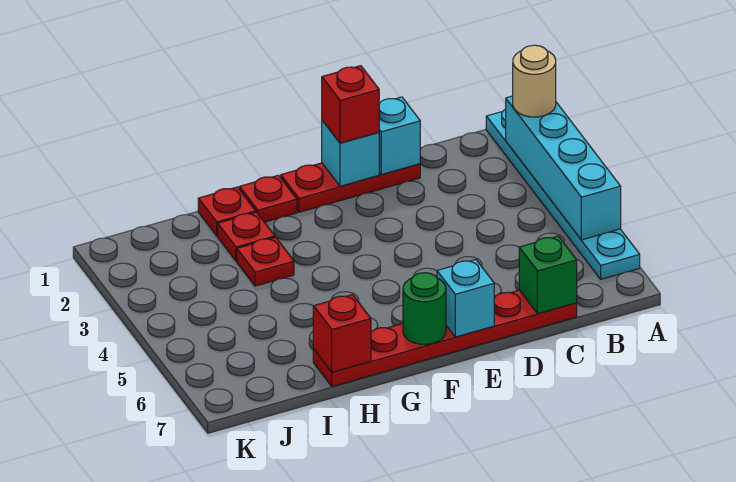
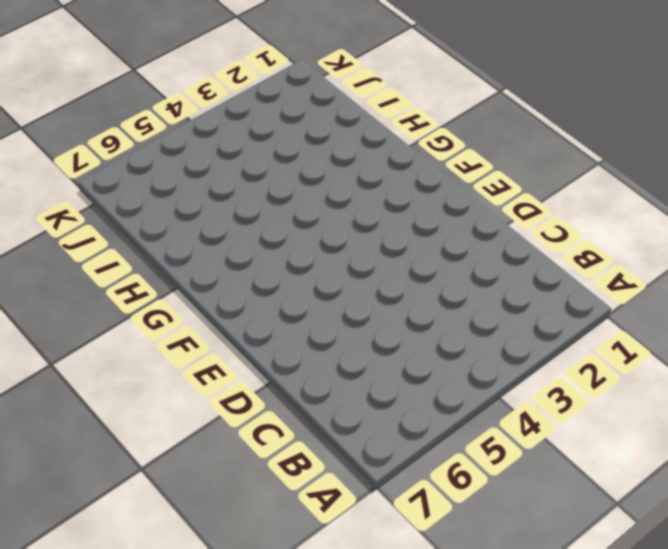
none -> cyan plate A1:A6 level 1
none -> red plate C7:H7 level 1
none -> red plate D1:F1 level 1

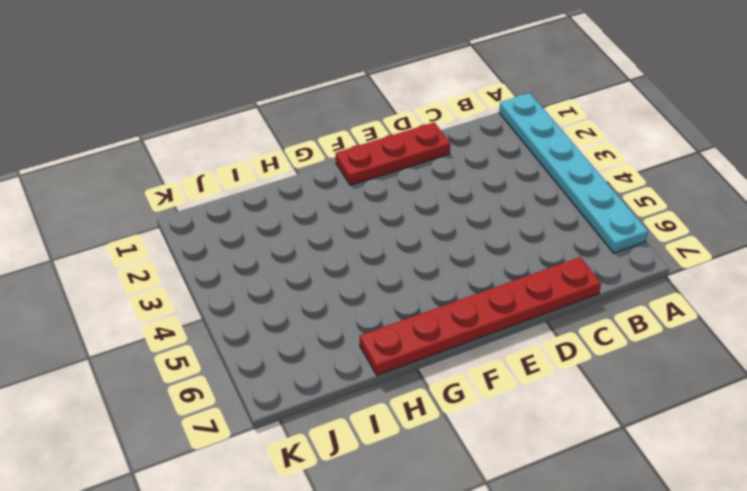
none -> red plate G1 level 1
none -> red plate H1 level 1
none -> red plate H2 level 1

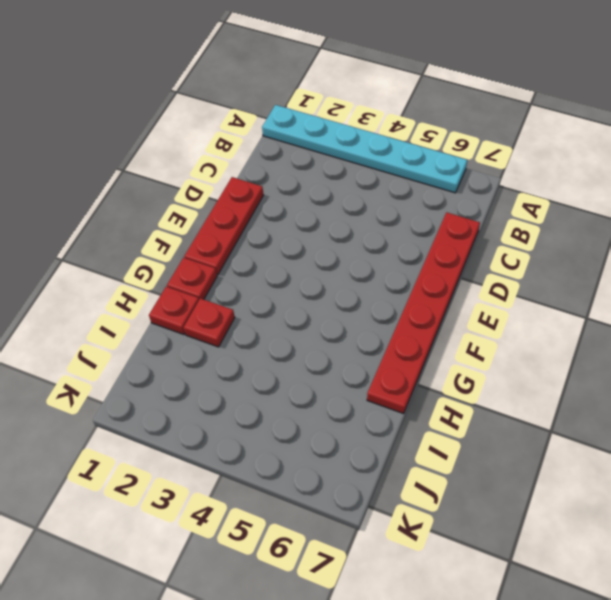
none -> red plate H3 level 1
none -> cyan brick A2:A5 level 2
none -> green brick C7 level 2

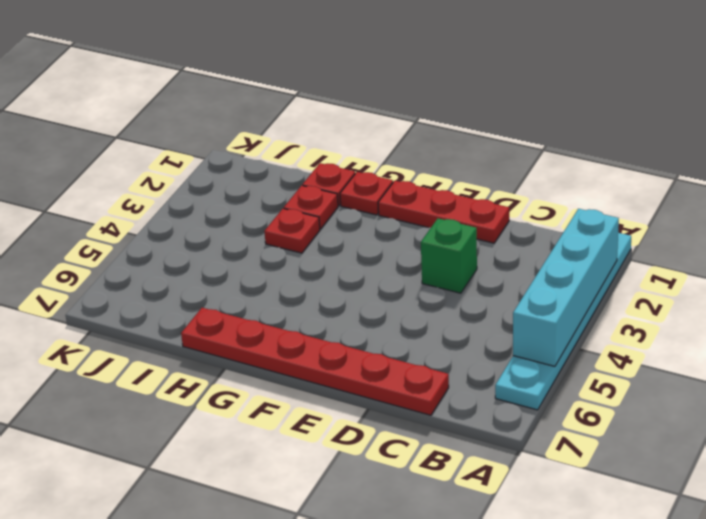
green brick D3 level 1 -> green brick C7 level 2
none -> cyan brick D1 level 2
none -> cyan brick E1 level 2
none -> cyan brick E7 level 2

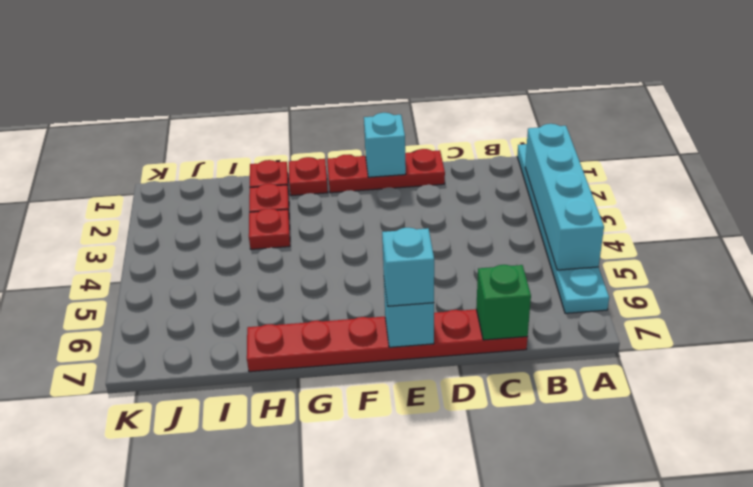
cyan brick E7 level 3 -> cyan brick D1 level 2
none -> green round brick F7 level 2
none -> red brick H7 level 2
none -> tan round brick A2 level 3

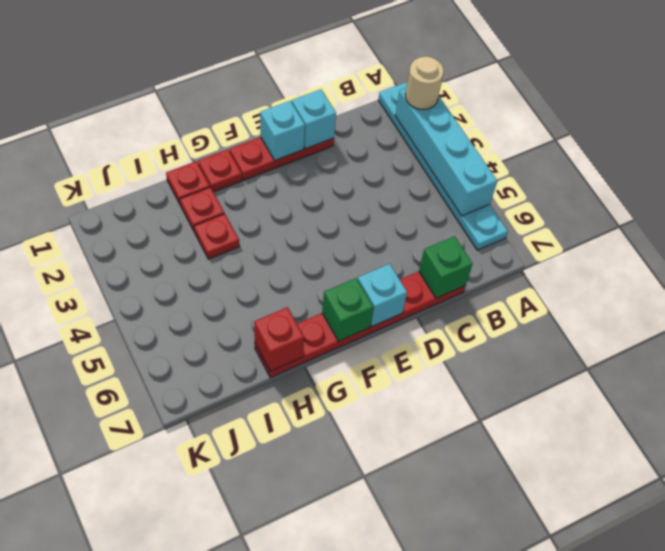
green brick F7 level 2 -> green round brick F7 level 2
none -> red brick E1 level 3

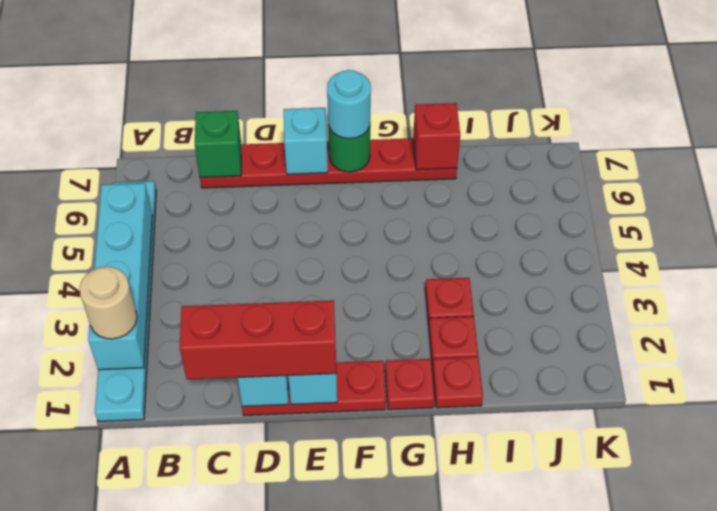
red brick C1:E1 level 3 -> red brick E1 level 3
cyan round brick F7 level 3 -> none

